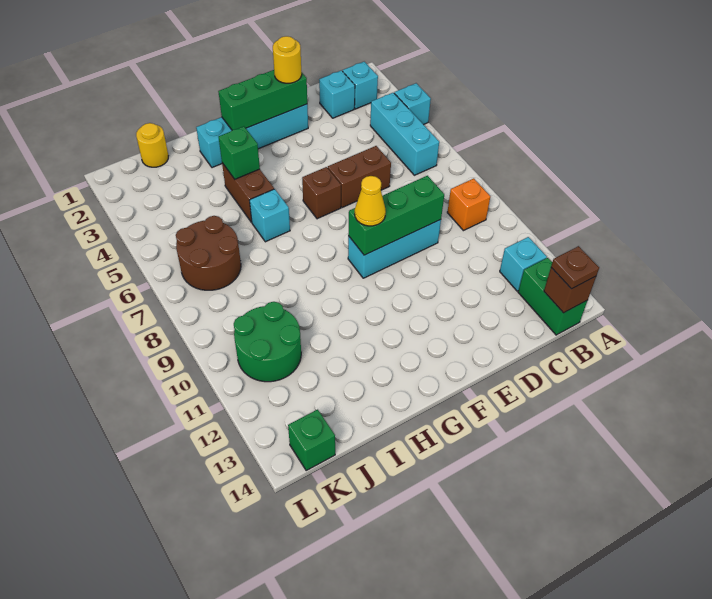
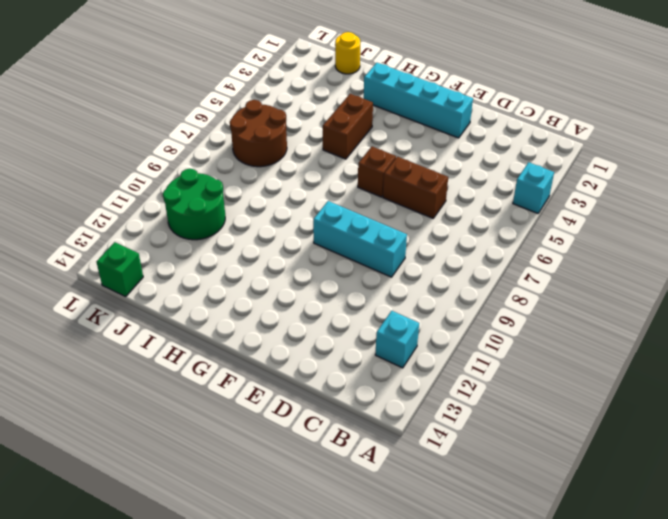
none -> cyan brick B2 level 1
none -> cyan brick B4:B6 level 1
none -> orange brick B9 level 1

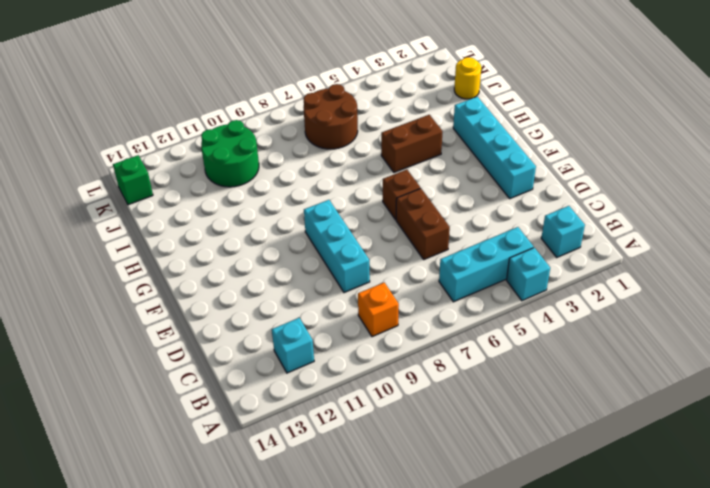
none -> green brick B13:B14 level 1
none -> cyan brick C2 level 1
none -> cyan brick H6 level 1

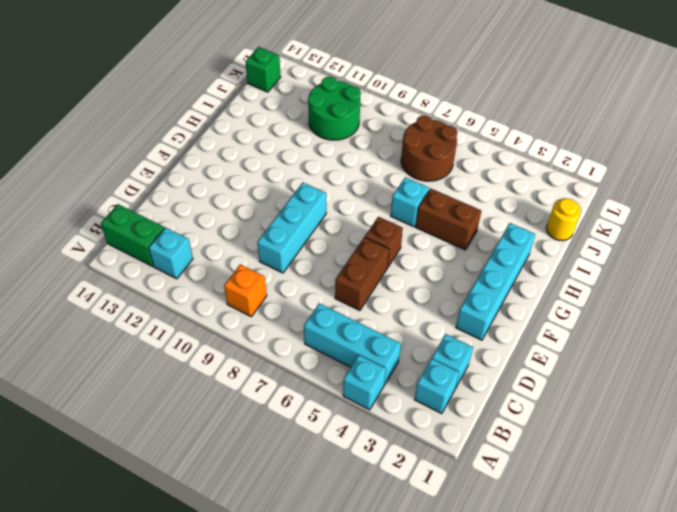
none -> brown brick B14 level 2
none -> green brick D9:F9 level 2
none -> green brick E2:G2 level 2

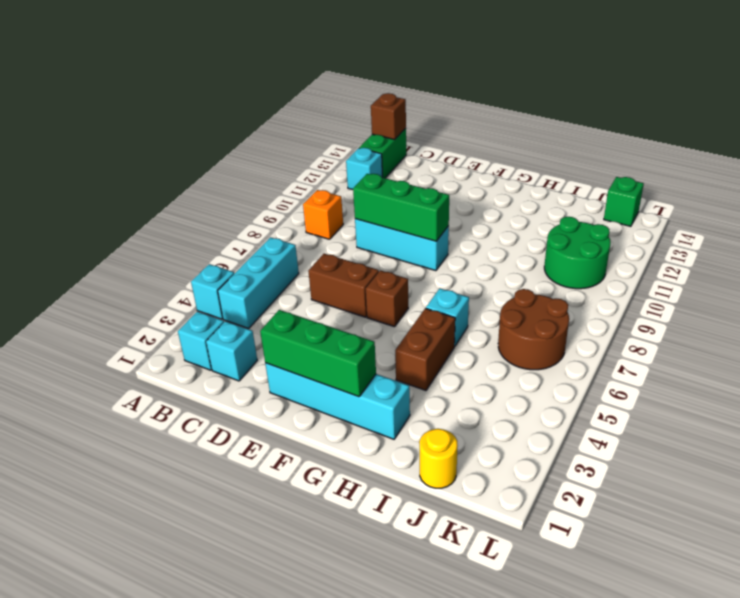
none -> green brick H4 level 2
none -> brown plate B14 level 3
none -> yellow round brick E2 level 3

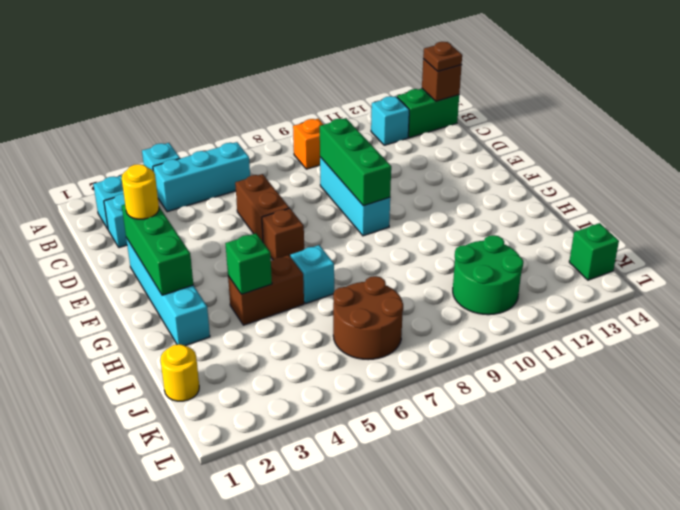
none -> yellow cone F9 level 3

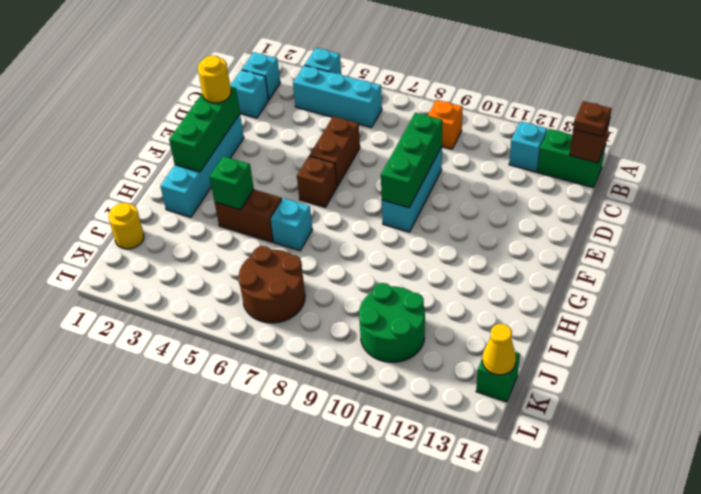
yellow cone K14 level 2 -> yellow cone F9 level 3

